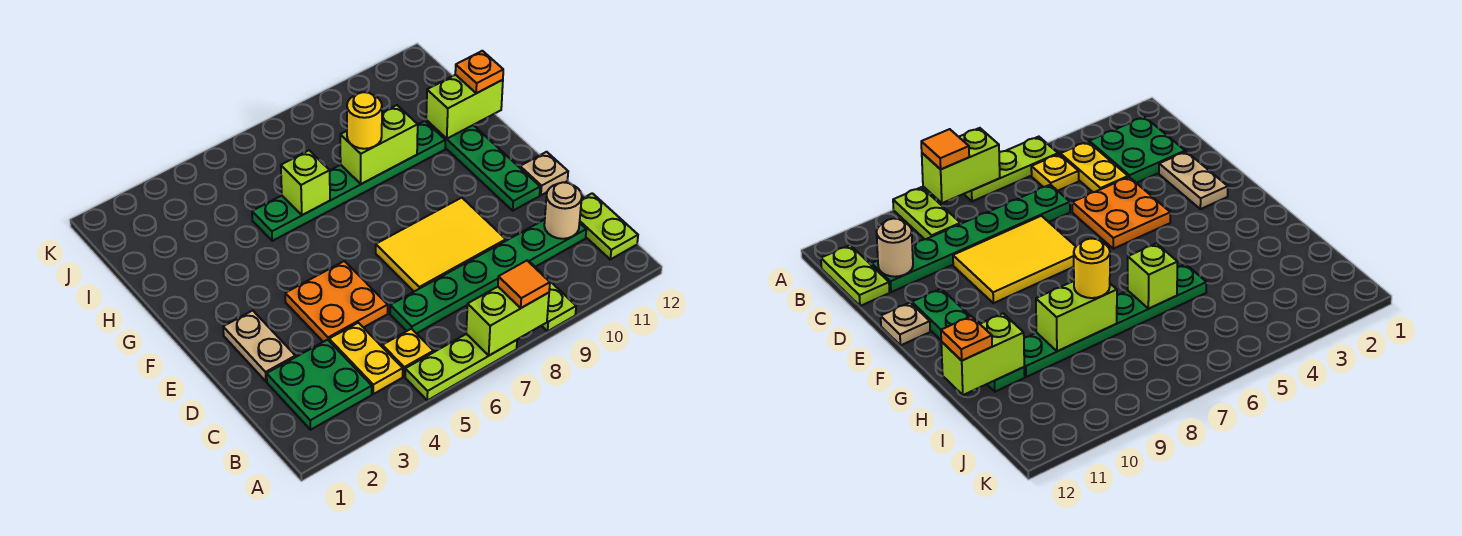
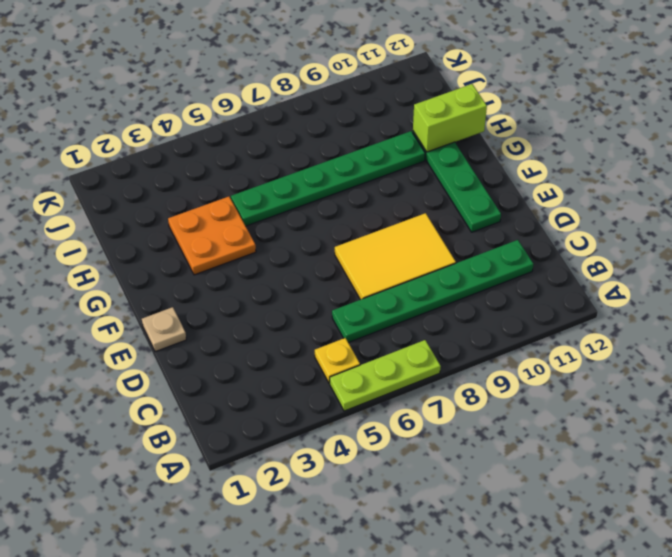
tan plate E1 level 1 -> tan plate E12 level 1
orange plate G3:H4 level 1 -> orange plate D4:E5 level 1
none -> lime plate A9:B9 level 1
none -> green plate B2:C3 level 1
none -> yellow plate B4:C4 level 1

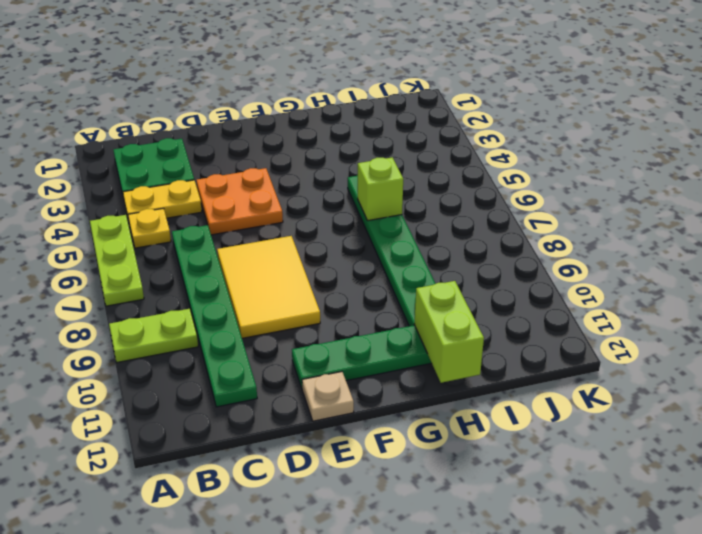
none -> lime plate B12:C12 level 1
none -> tan plate D2:E2 level 1
none -> lime brick A7:A8 level 2

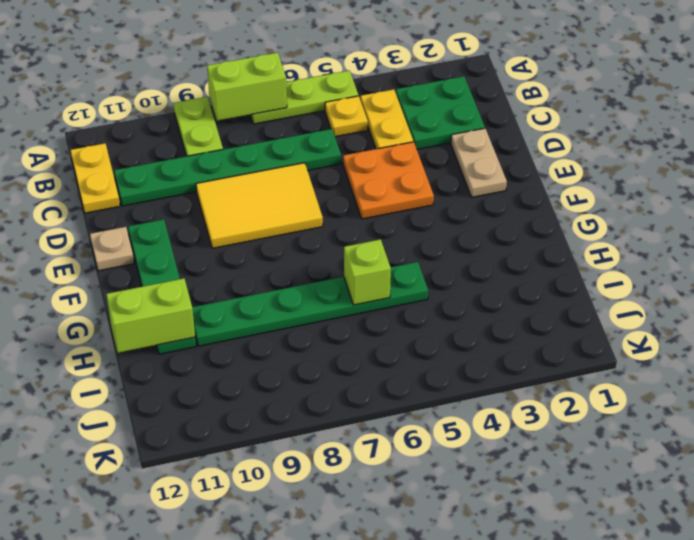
yellow plate B12:C12 level 1 -> lime plate B12:C12 level 1
none -> tan round brick C11 level 2
none -> lime brick H8:H9 level 2
none -> orange tile A8 level 3

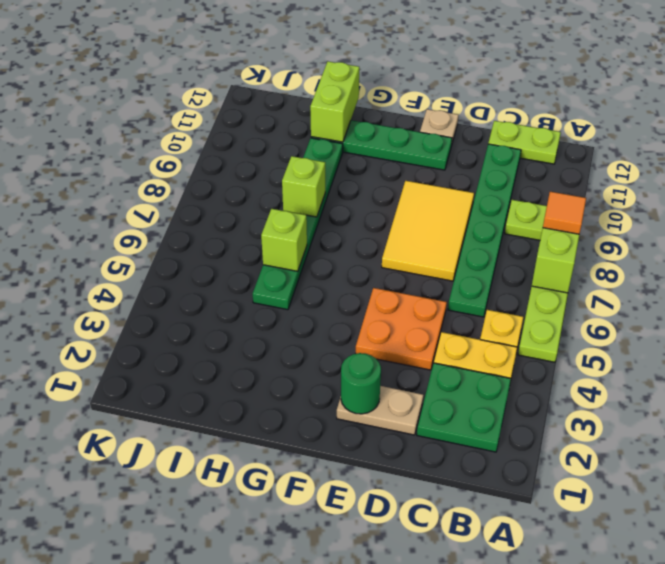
green round brick E2 level 2 -> none
lime brick H8 level 2 -> lime brick H8:H9 level 2
none -> tan round brick C11 level 2
none -> yellow round brick H8 level 3
none -> orange plate H12 level 3

